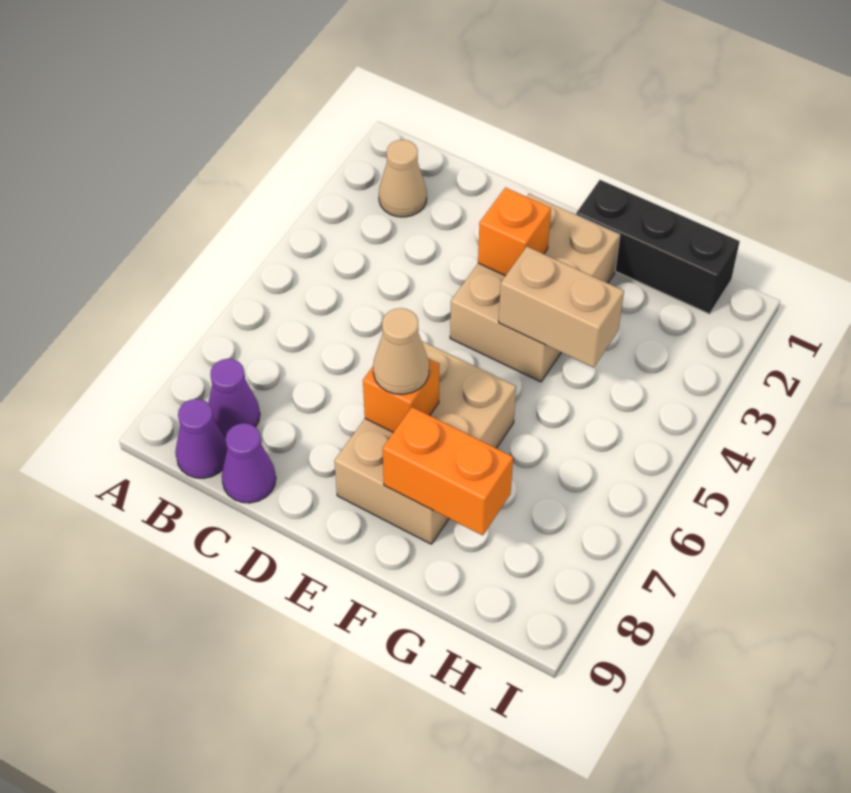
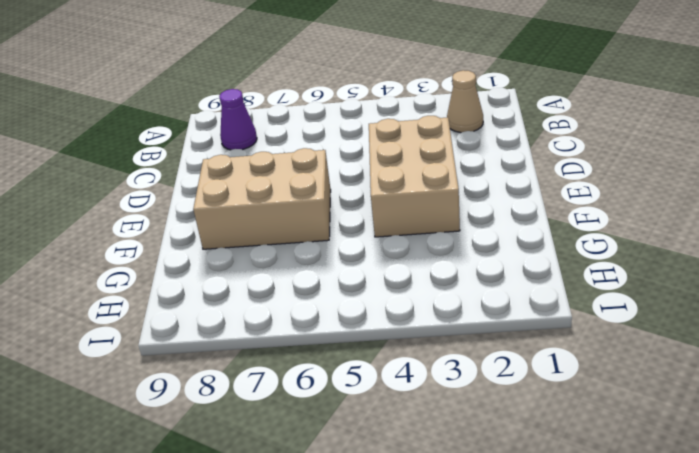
tan brick D3:F4 level 1 -> tan brick E2:F4 level 1
none -> purple cone B9 level 1
none -> purple cone C9 level 1
none -> black brick F1:H1 level 1

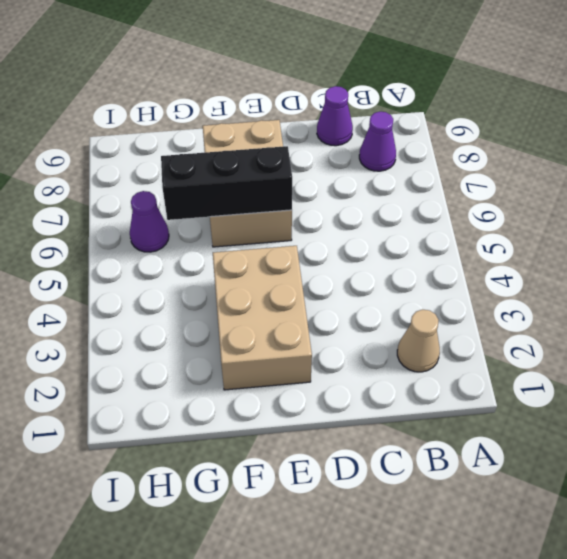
black brick E6:G6 level 2 -> black brick F1:H1 level 1
purple cone H6 level 1 -> purple cone B9 level 1
none -> orange brick E3 level 2
none -> orange brick E7 level 2
none -> tan brick F4:G4 level 2

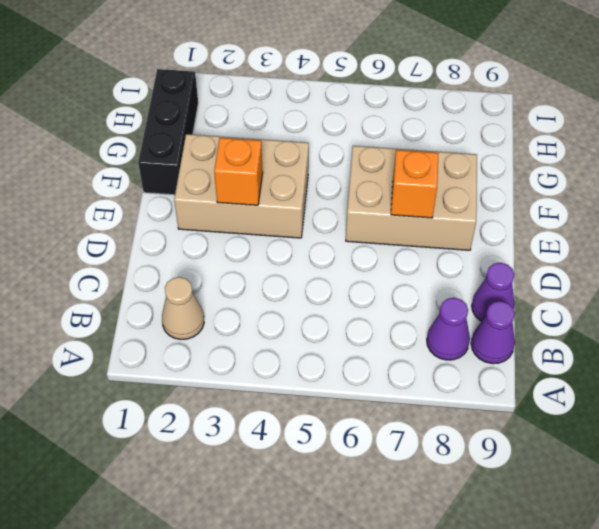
none -> tan brick F4:G4 level 2
none -> orange brick F8:G8 level 2
none -> tan cone E7 level 3

